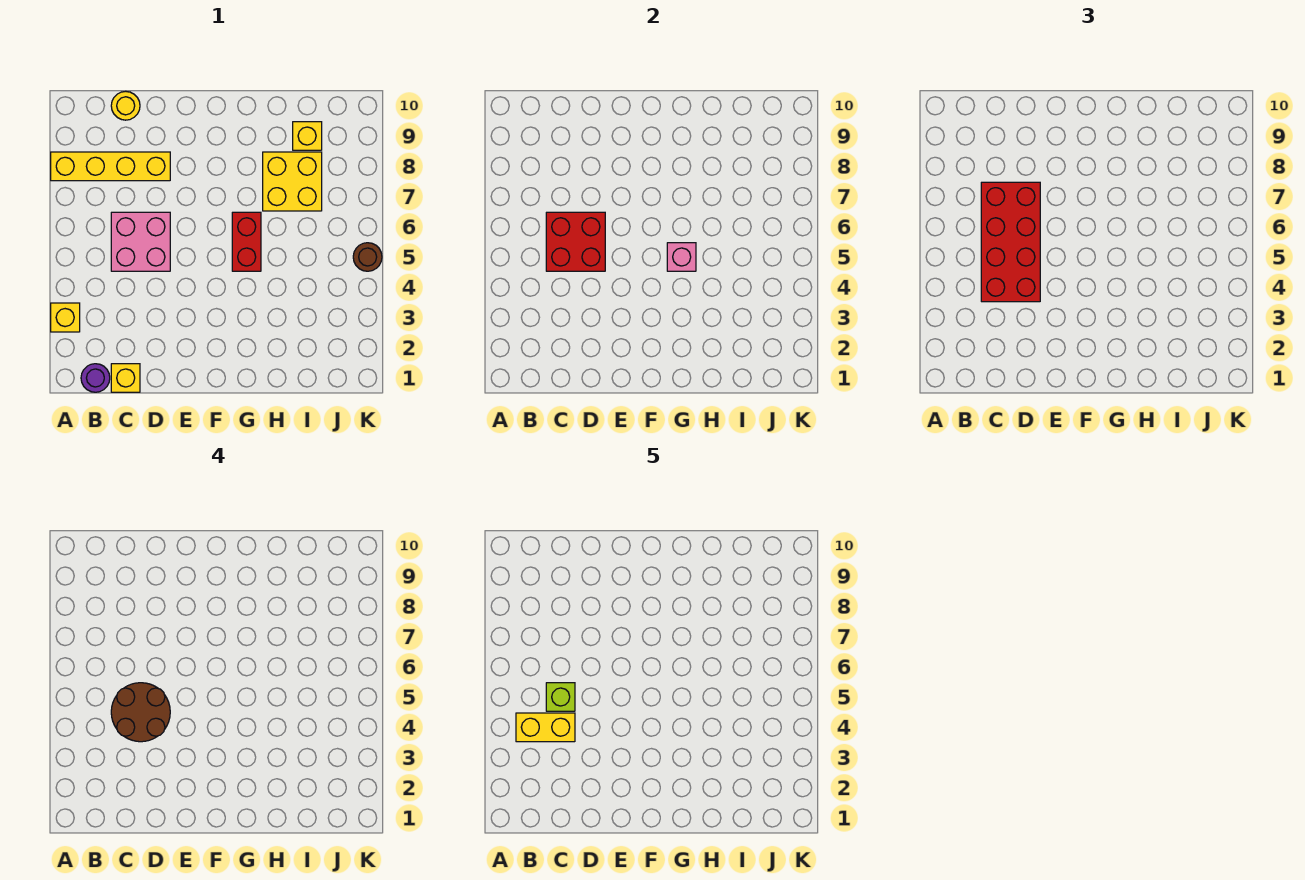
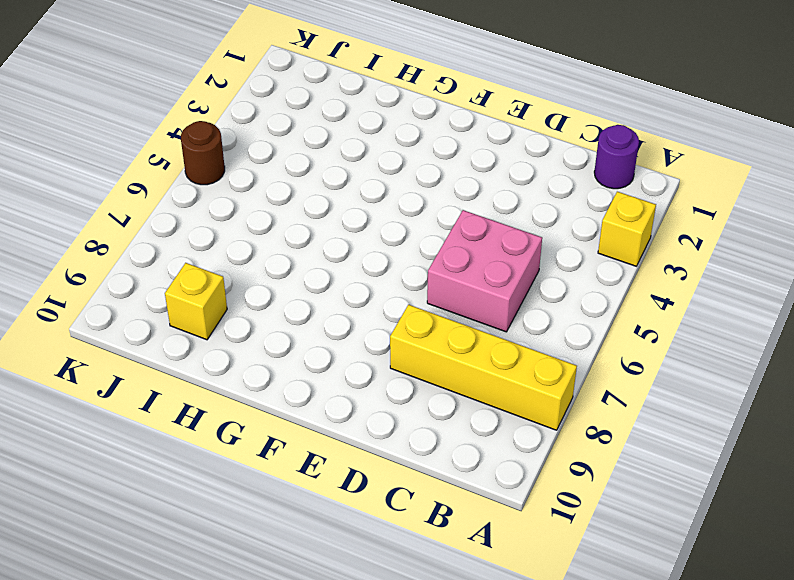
none -> yellow brick C1 level 1
none -> yellow round brick C10 level 1
none -> red brick G5:G6 level 1

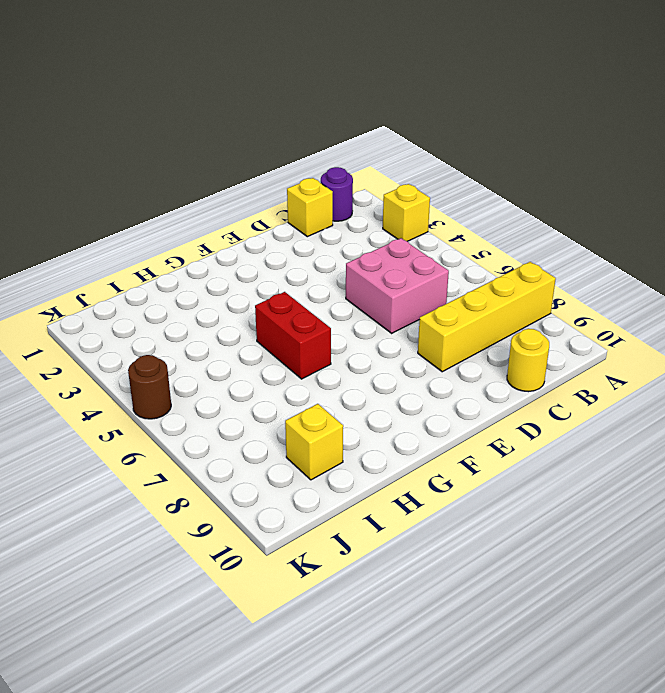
none -> yellow brick H7:I8 level 1
none -> red brick C5:D6 level 2
none -> pink brick G5 level 2

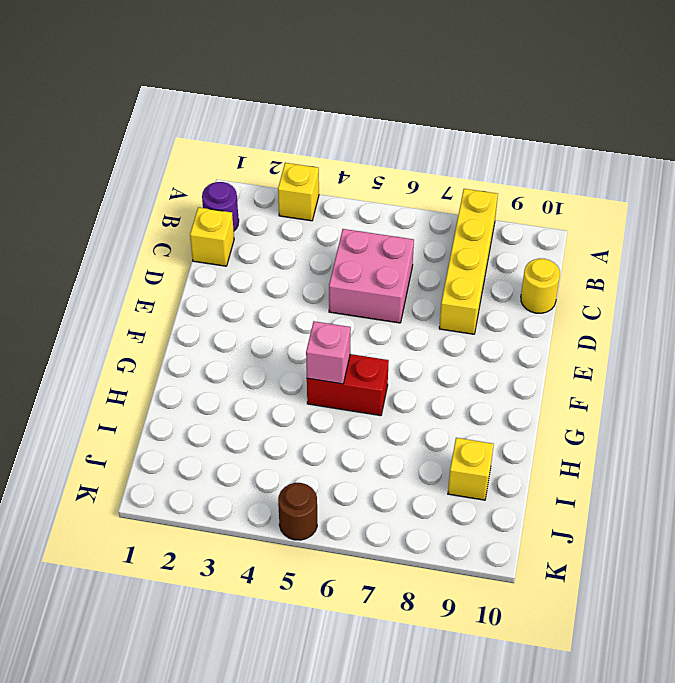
none -> yellow brick H7:I8 level 1
none -> red brick C5:D6 level 2
none -> red brick C4:D7 level 3

